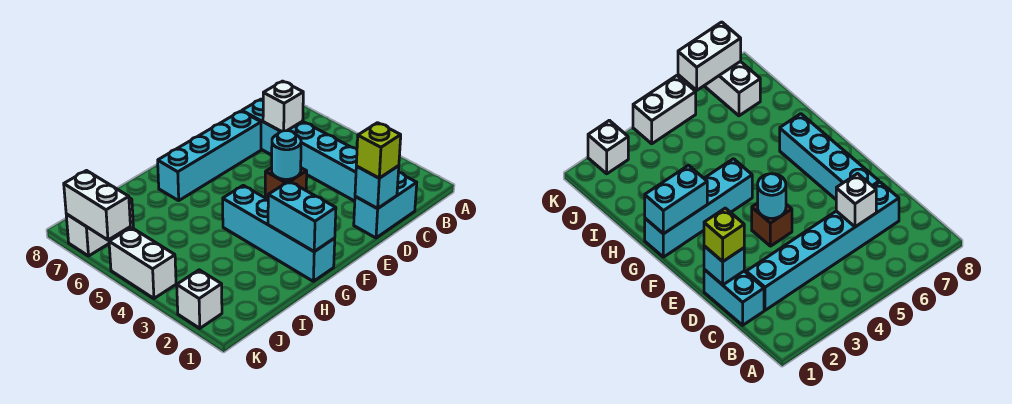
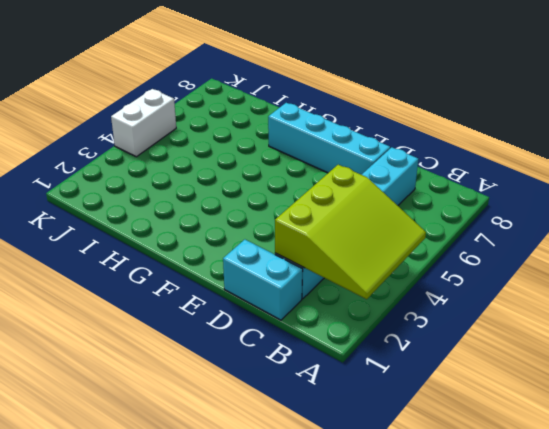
lime slope A2:C4 level 2 top C -> none
none -> brown brick E4 level 1
none -> cyan brick G1:G4 level 1
none -> white brick J7:K7 level 1

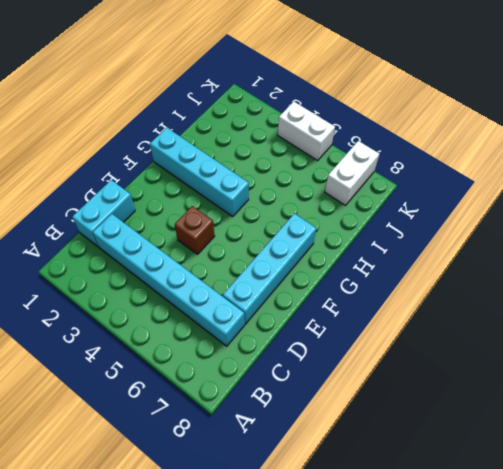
none -> white brick K2 level 1
none -> white brick C6 level 2
none -> cyan brick D1 level 2

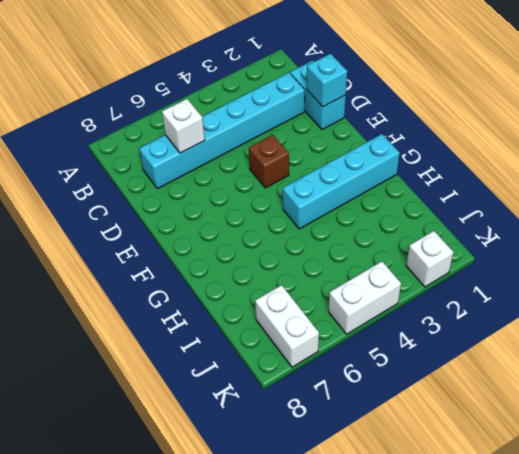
none -> cyan brick D7:G7 level 1
none -> cyan round brick E4 level 2
none -> cyan brick G1:G2 level 2

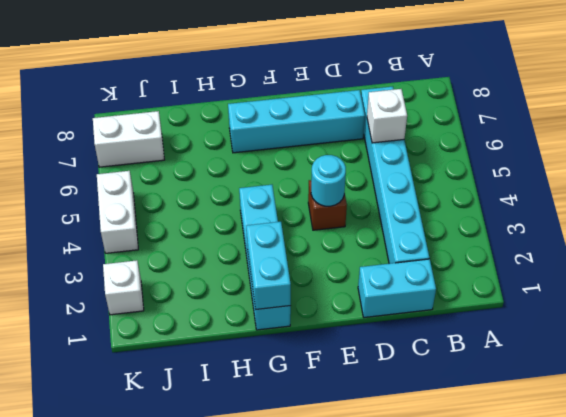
none -> cyan brick D1 level 2
none -> white brick K6:K7 level 2
none -> lime brick D1 level 3

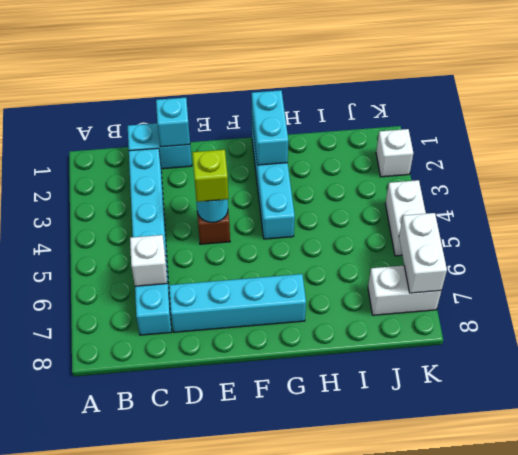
lime brick E4 level 3 -> lime brick D1 level 3

